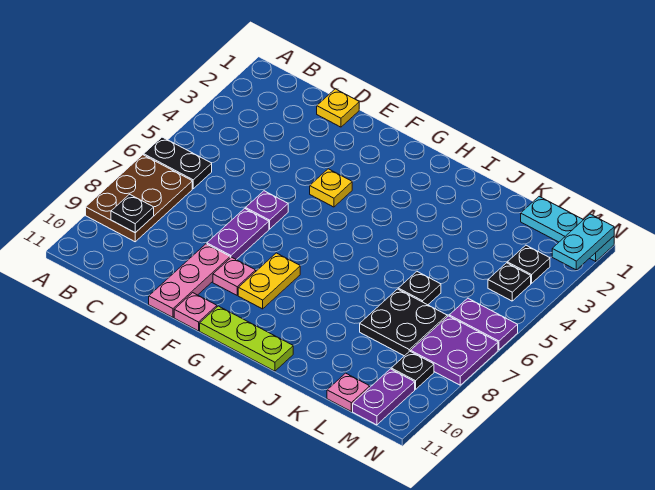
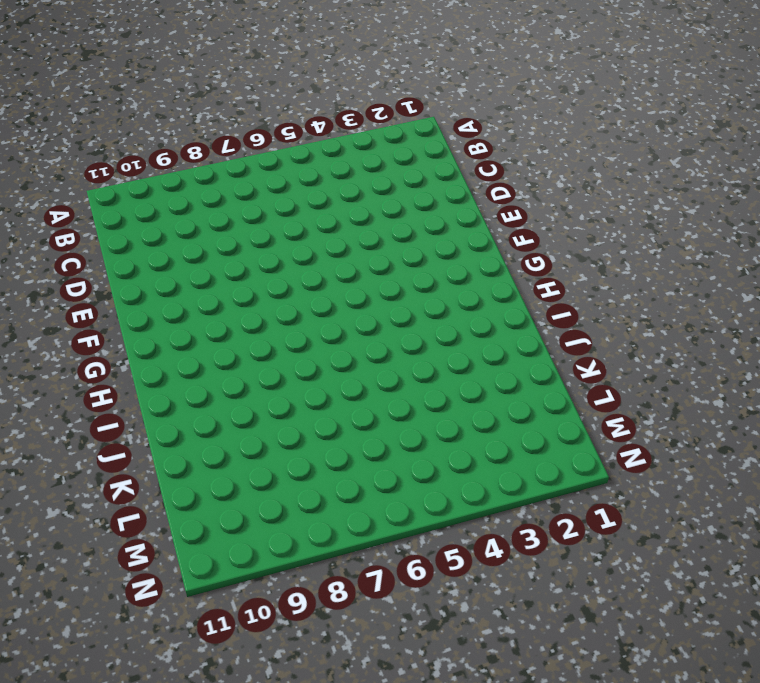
none -> black plate A6:B6 level 1
none -> brown plate A7:B9 level 1
none -> yellow plate D1 level 1

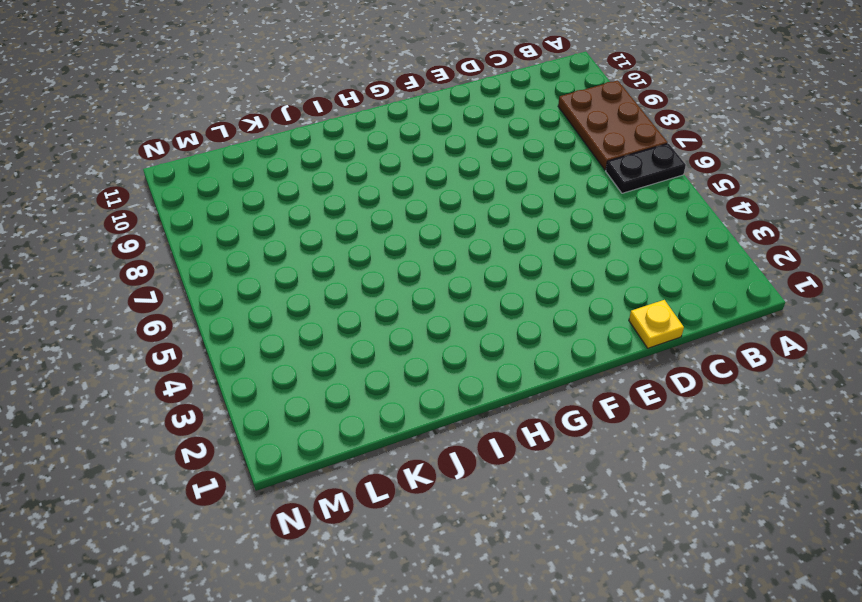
none -> purple plate E6 level 1
none -> purple plate E7:E8 level 1
none -> pink plate E9:E11 level 1

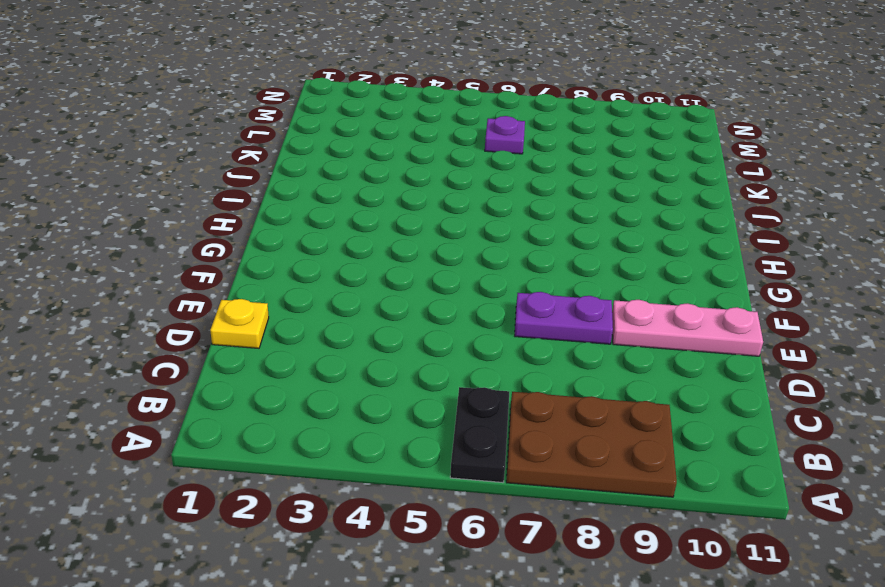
purple plate L6 level 1 -> purple plate E6 level 1
none -> yellow plate F4 level 1
none -> pink plate F9 level 1
none -> pink plate F11 level 1

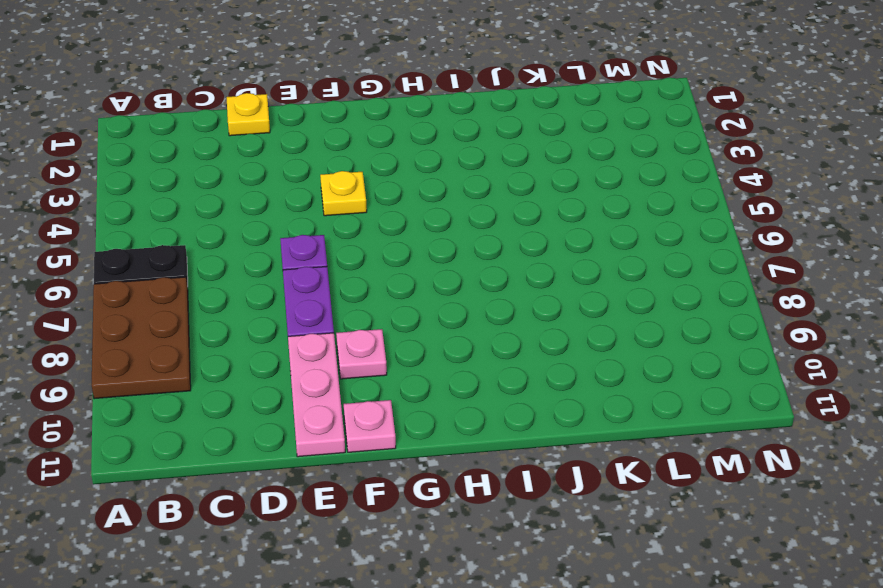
none -> yellow plate G8:G9 level 1
none -> lime plate G11:I11 level 1
none -> black plate K6 level 1

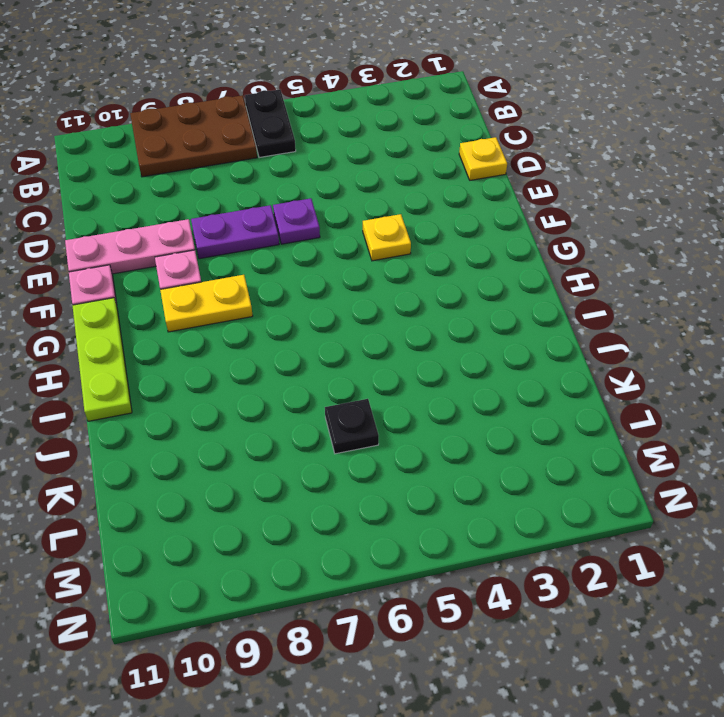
none -> black plate K7:L8 level 1
none -> cyan plate L1:N1 level 1
none -> pink plate L11 level 1

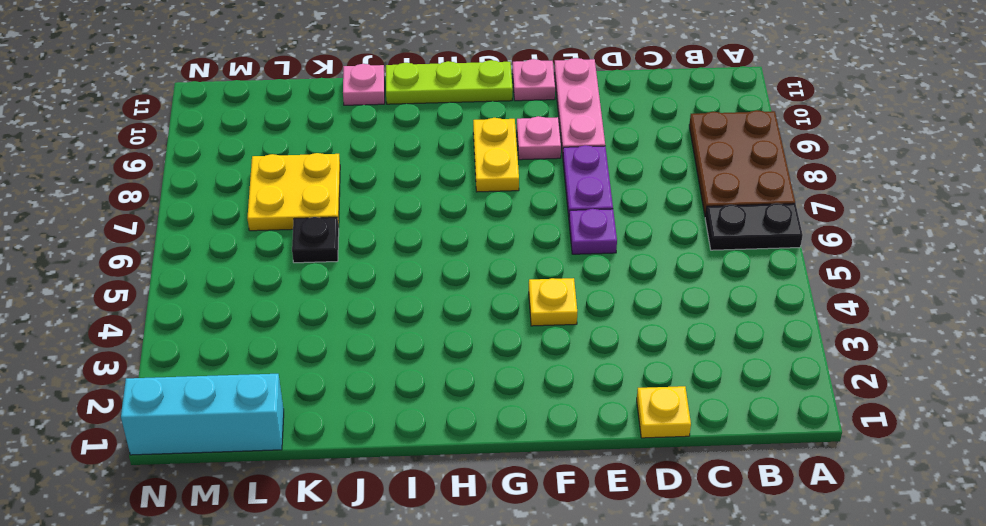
pink plate J11 level 1 -> pink plate L11 level 1
yellow plate K7:L8 level 1 -> black plate K7:L8 level 1
cyan brick L1:N1 level 1 -> cyan plate L1:N1 level 1
none -> black plate M3 level 1
none -> black plate M4 level 1
none -> purple plate M6:N6 level 1

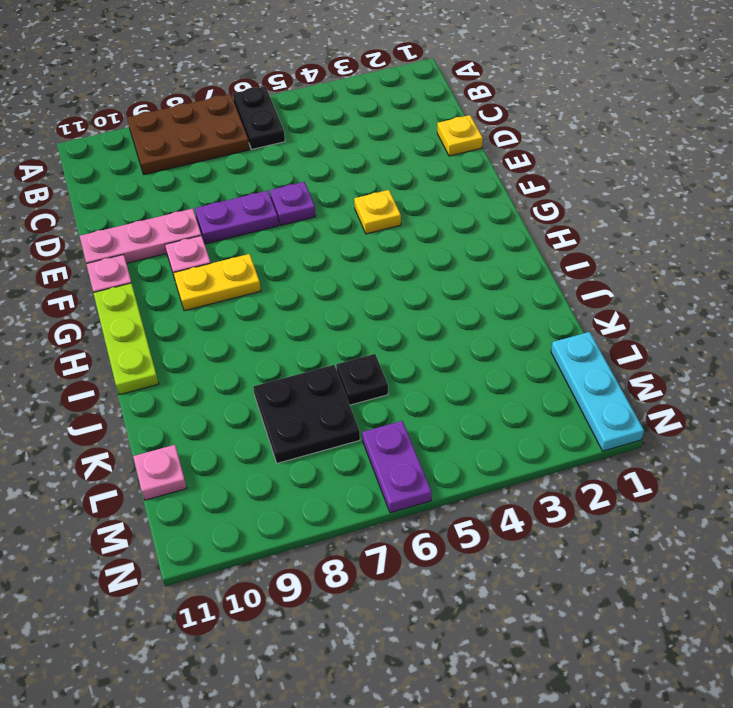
none -> black plate M3 level 1
none -> black plate M4 level 1
none -> purple plate M7:N8 level 1

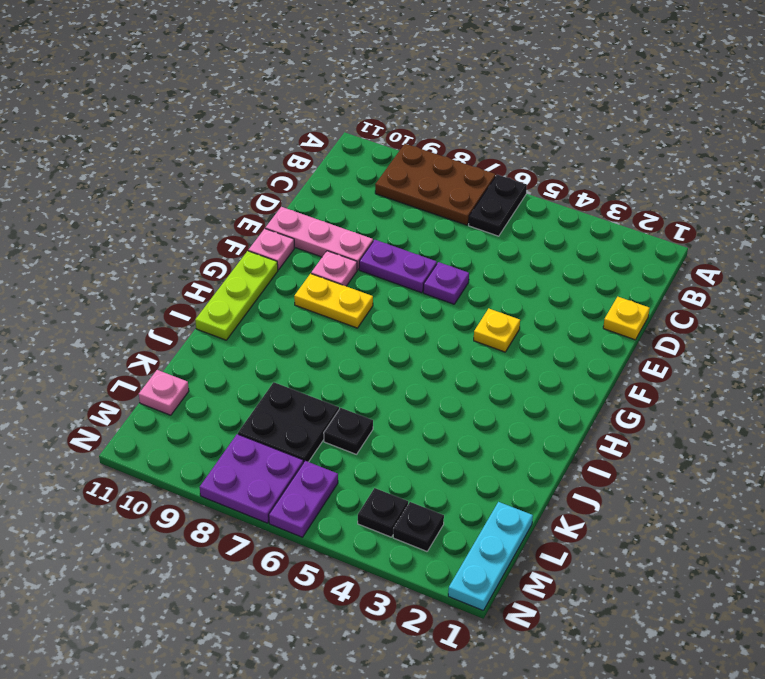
none -> black plate M9 level 1
none -> purple plate M10:M11 level 1
none -> black plate B9 level 2

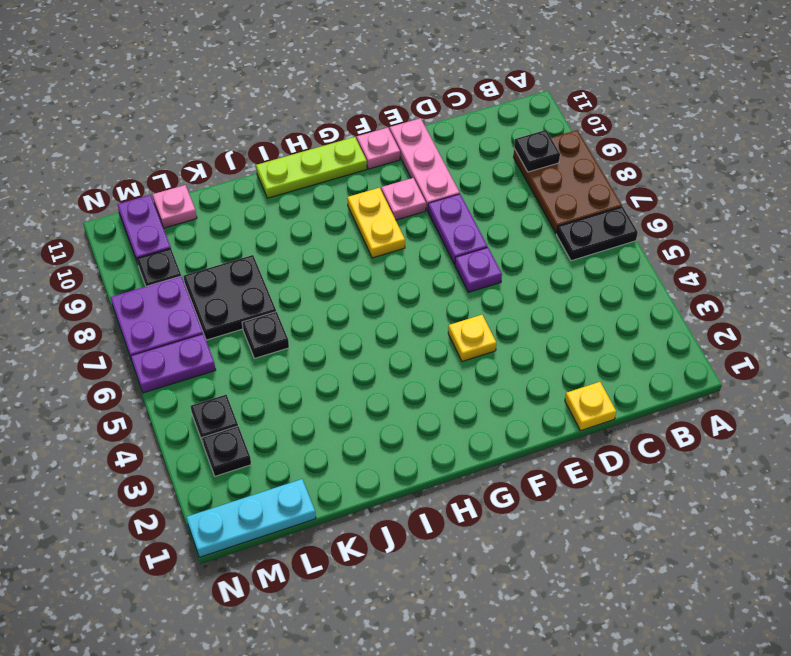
none -> cyan plate N1:N2 level 2

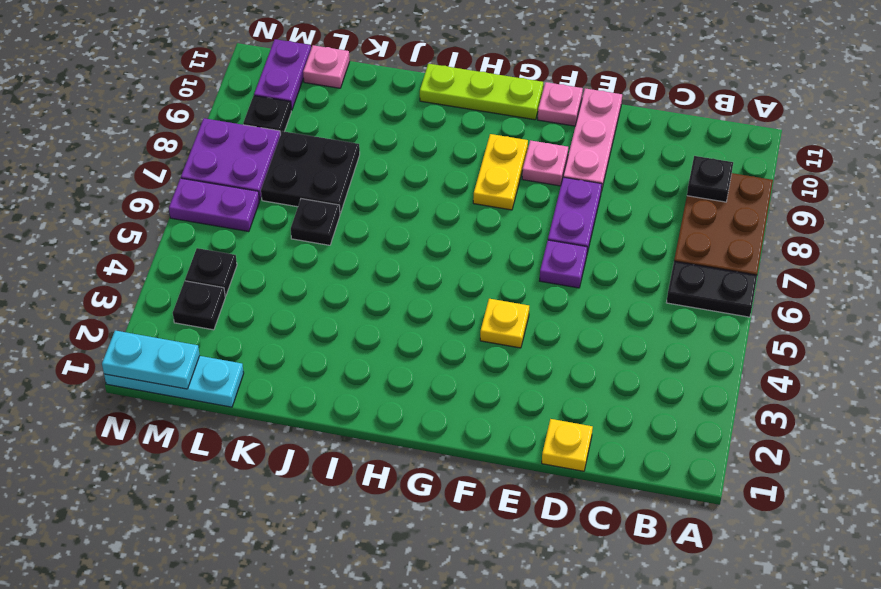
cyan plate M1:N1 level 2 -> cyan plate N1:N2 level 2

